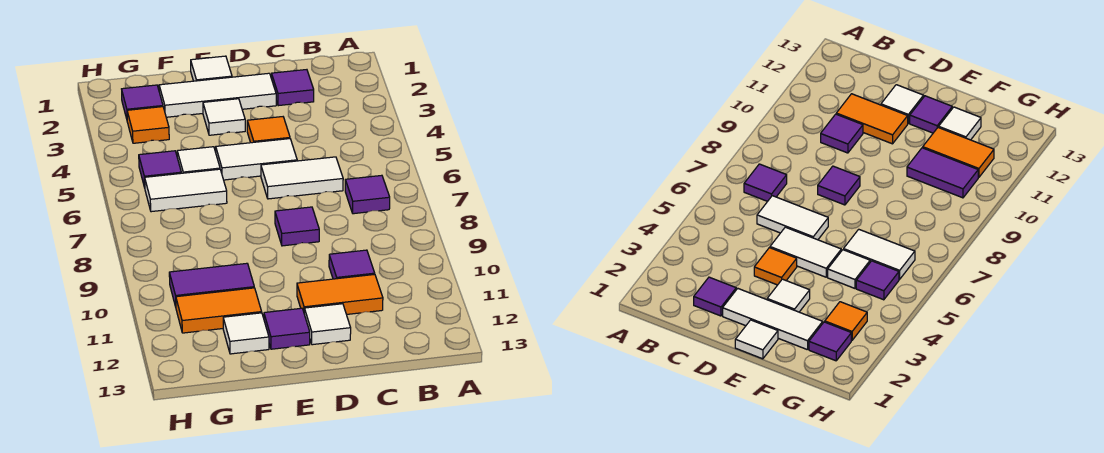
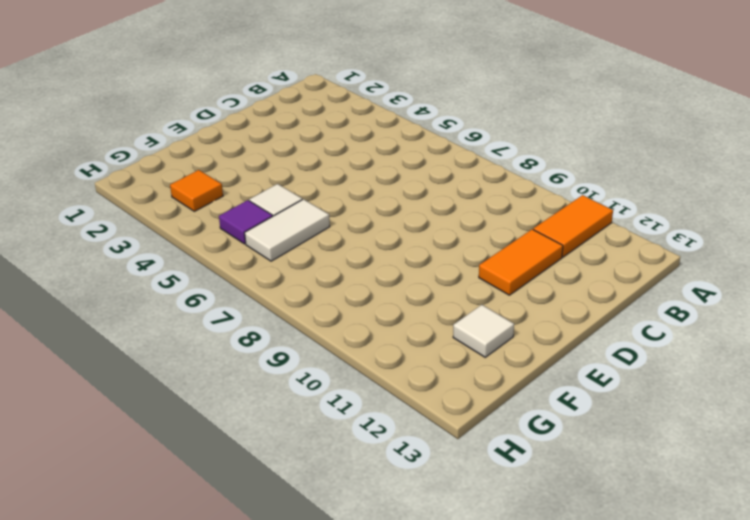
orange tile A11:B11 level 1 -> orange tile F11:G11 level 1
none -> purple tile B7 level 1
none -> purple tile C2 level 1
none -> white tile C6:D6 level 1

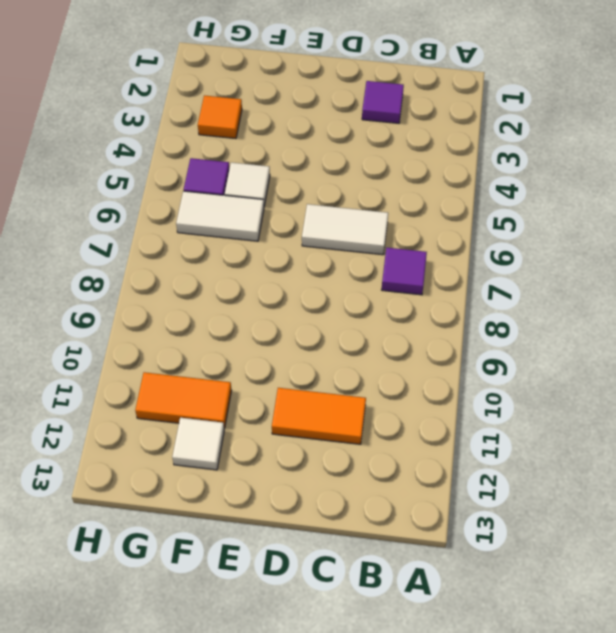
none -> purple tile C10 level 1
none -> white tile D2:F2 level 1
none -> orange tile D4 level 1

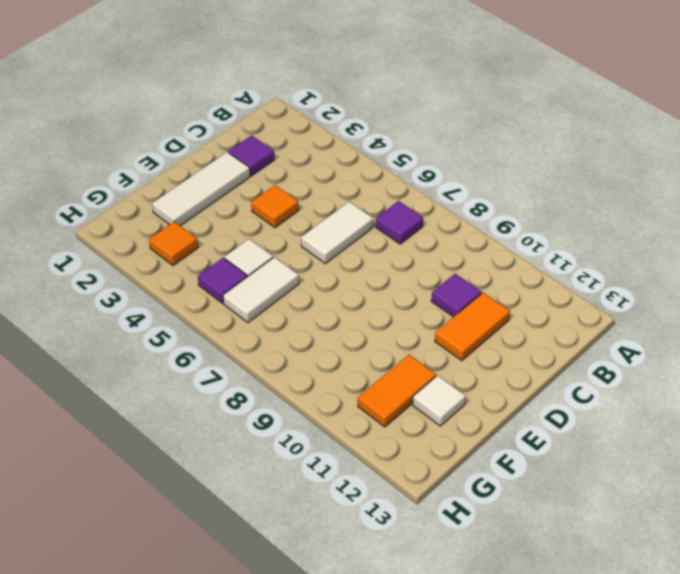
none -> white tile D5:E5 level 1
none -> purple tile D8 level 1
none -> white tile D12 level 1

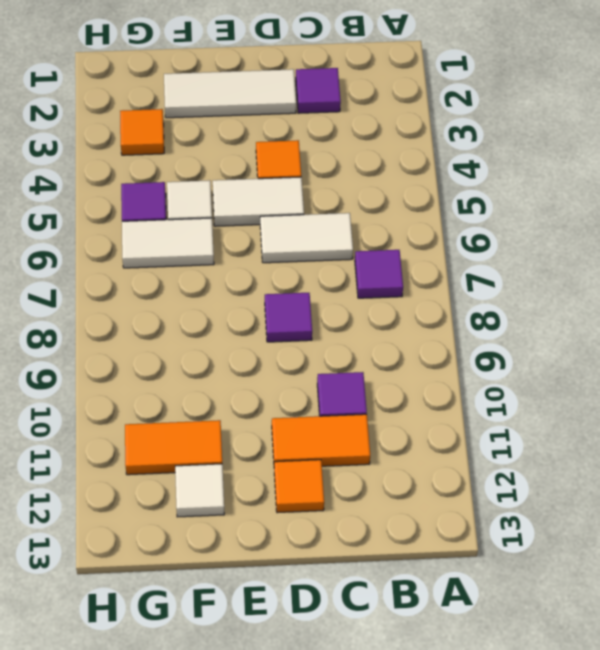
orange tile D12 level 1 -> white tile D12 level 1
none -> white tile E1 level 1
none -> white tile E3 level 1
none -> purple tile E12 level 1

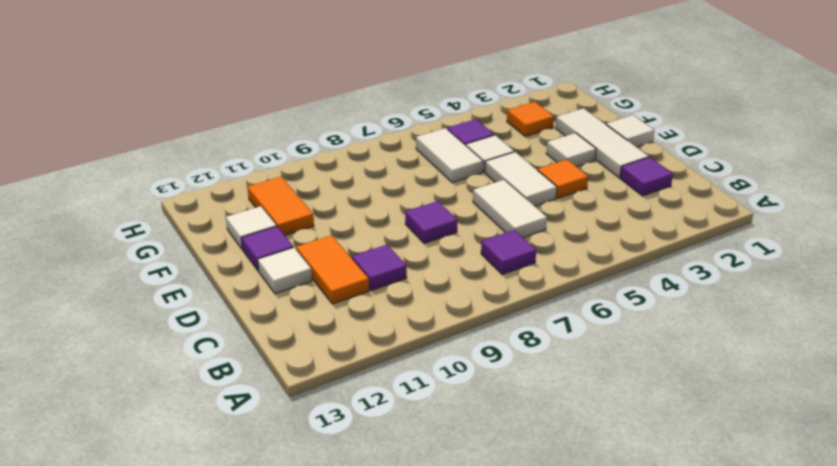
none -> purple tile F10:G10 level 1
none -> purple tile G2 level 1

